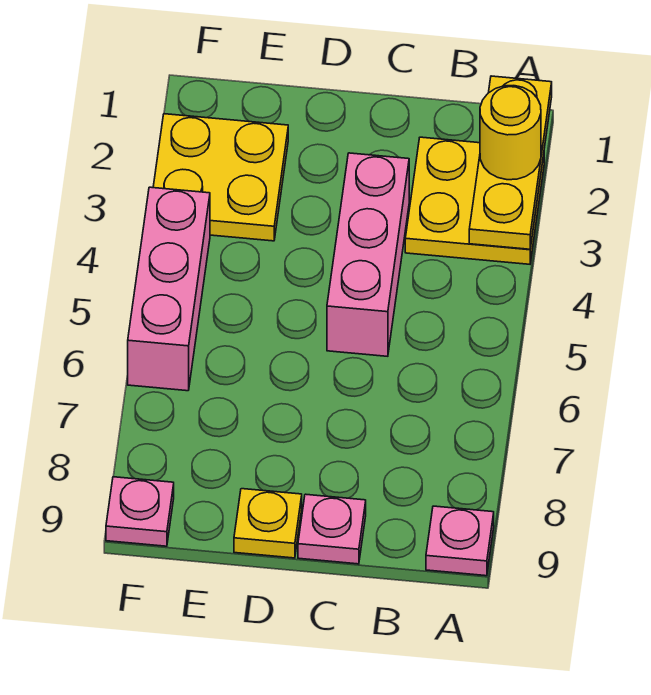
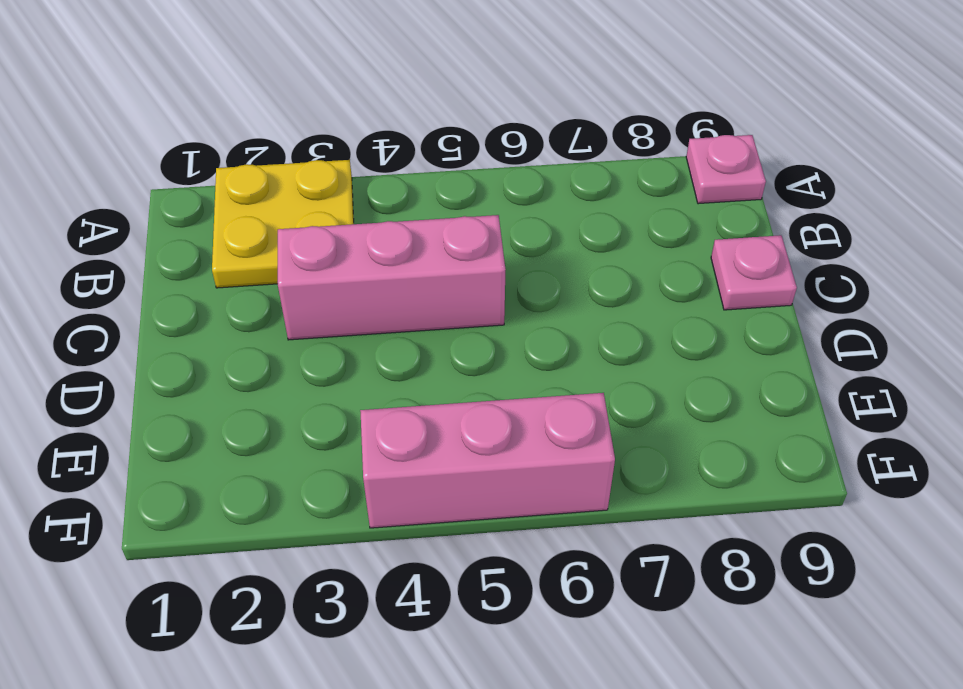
none -> yellow plate D9 level 1
none -> yellow plate E2:F3 level 1

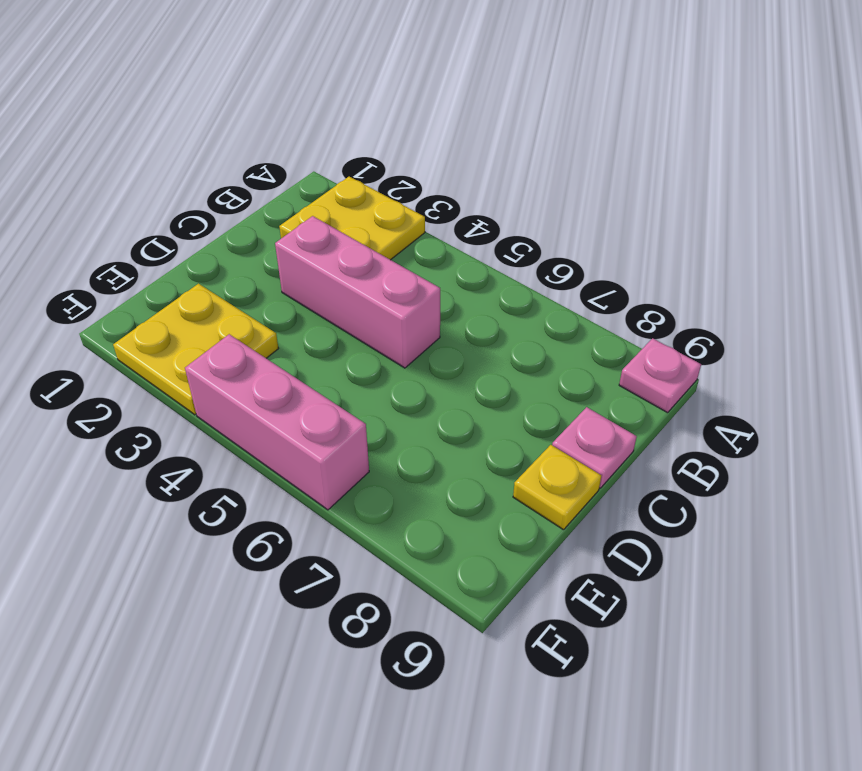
none -> pink plate F9 level 1
none -> yellow plate A1:A3 level 2

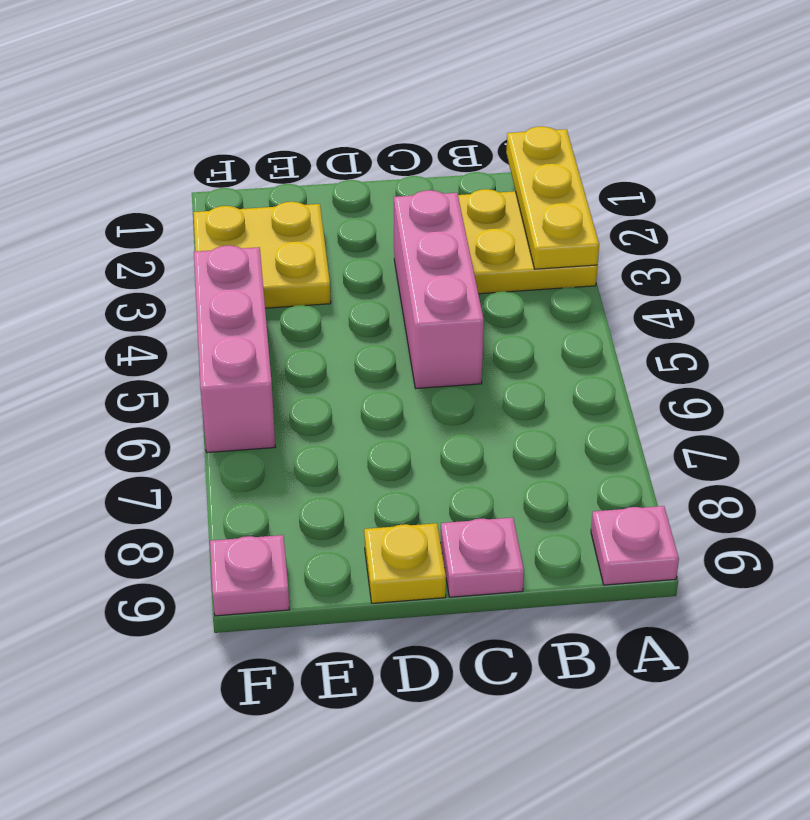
none -> yellow round brick A2 level 3

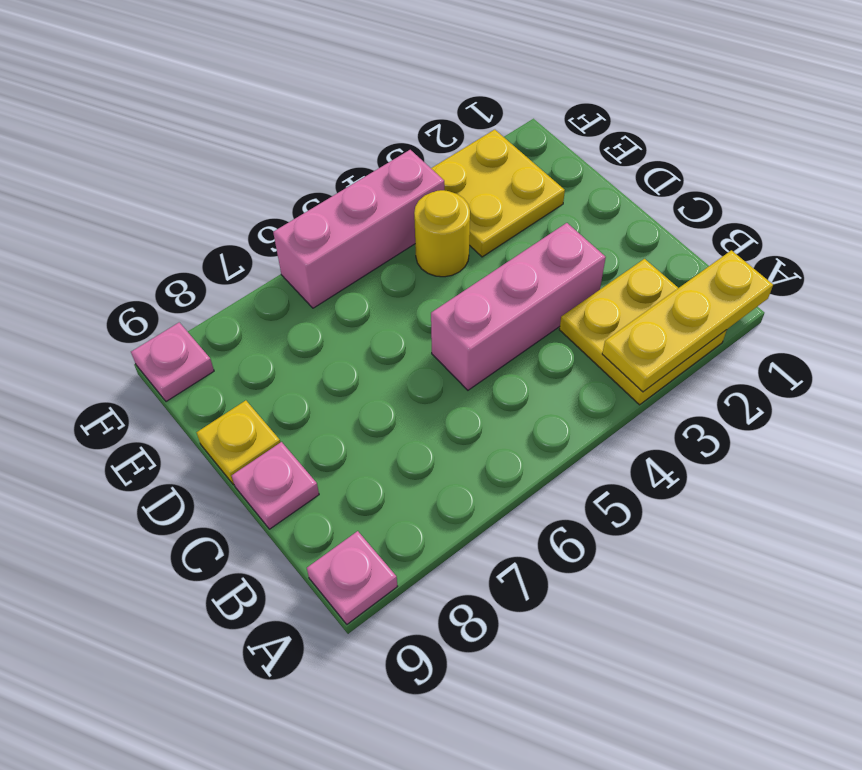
yellow round brick E4 level 1 -> yellow round brick A2 level 3

